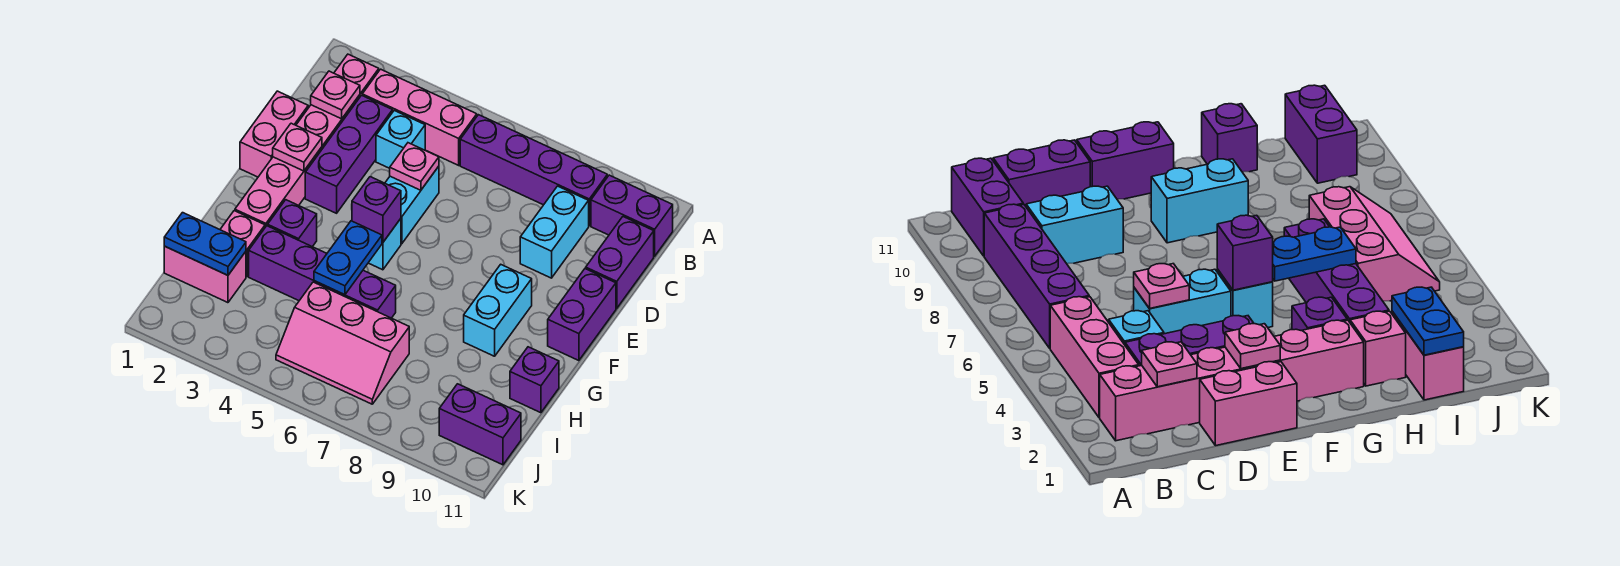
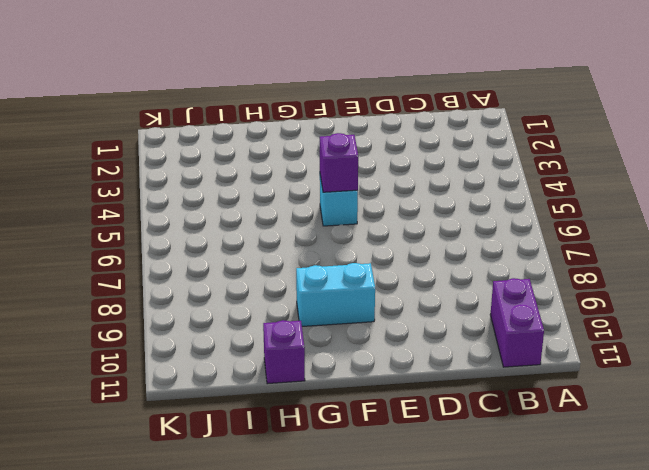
none -> pink brick B2:G2 level 1
none -> pink brick B3:B5 level 1
none -> purple brick B6:B9 level 1

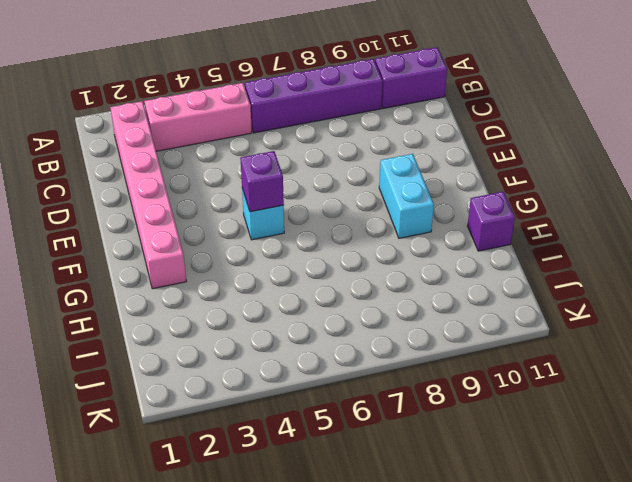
none -> purple brick C3:E3 level 1
none -> cyan brick C4 level 1
none -> cyan brick C9:D9 level 1

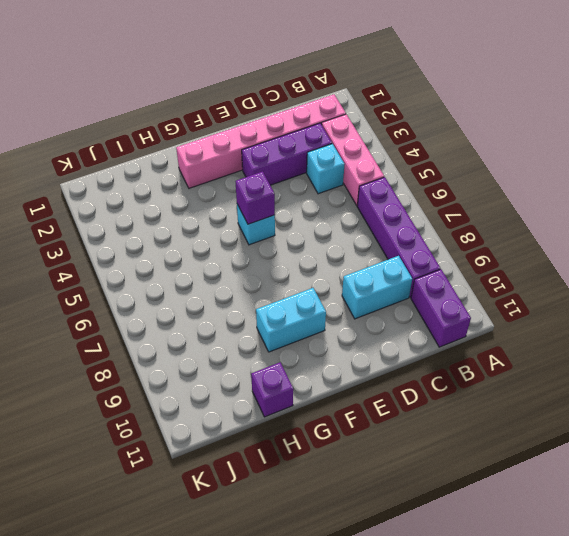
none -> purple brick C11:D11 level 1
none -> pink brick D1:E1 level 1
none -> cyan brick D5:E5 level 1

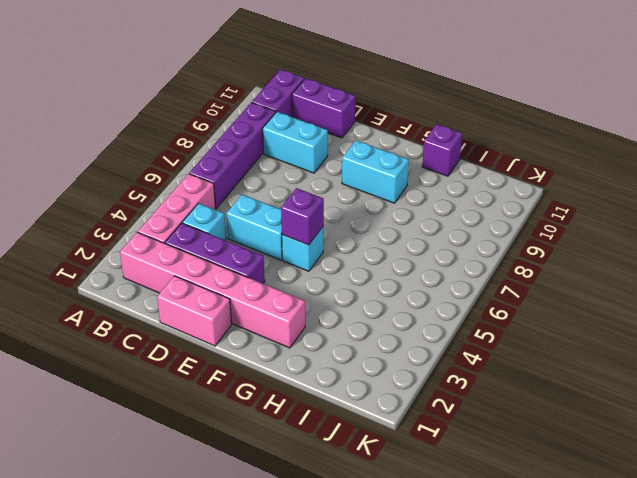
none -> purple brick E11:F11 level 1
none -> purple brick G3 level 1
none -> pink brick H2 level 1

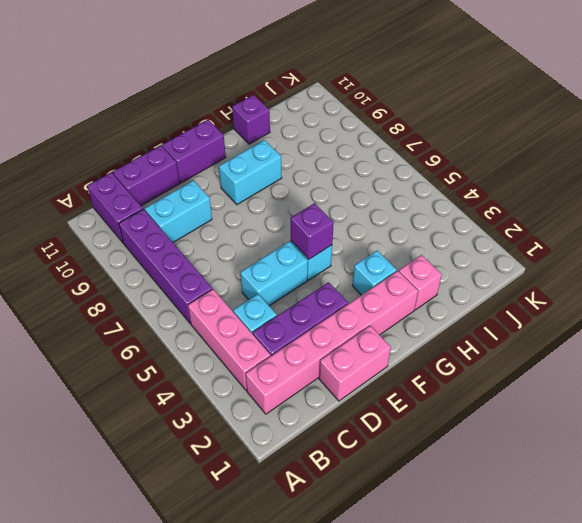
cyan brick G3 level 1 -> purple brick G3 level 1
none -> purple brick H3:H6 level 1
none -> pink brick I1:I2 level 1
none -> pink slope I5:J7 level 1 top I

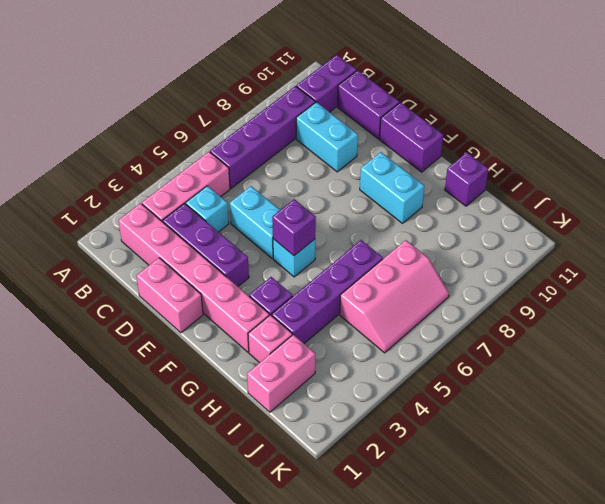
none -> purple brick J10:J11 level 1
none -> pink plate C2 level 2
none -> pink plate D5 level 2

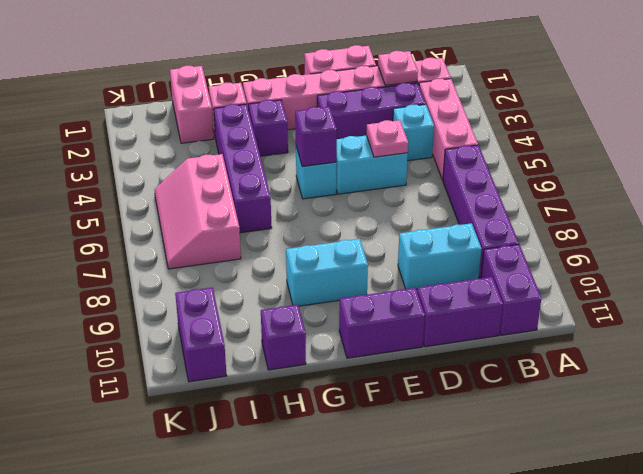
none -> pink plate E2 level 2
none -> blue plate G5:H5 level 2
none -> blue plate I1:I2 level 2

